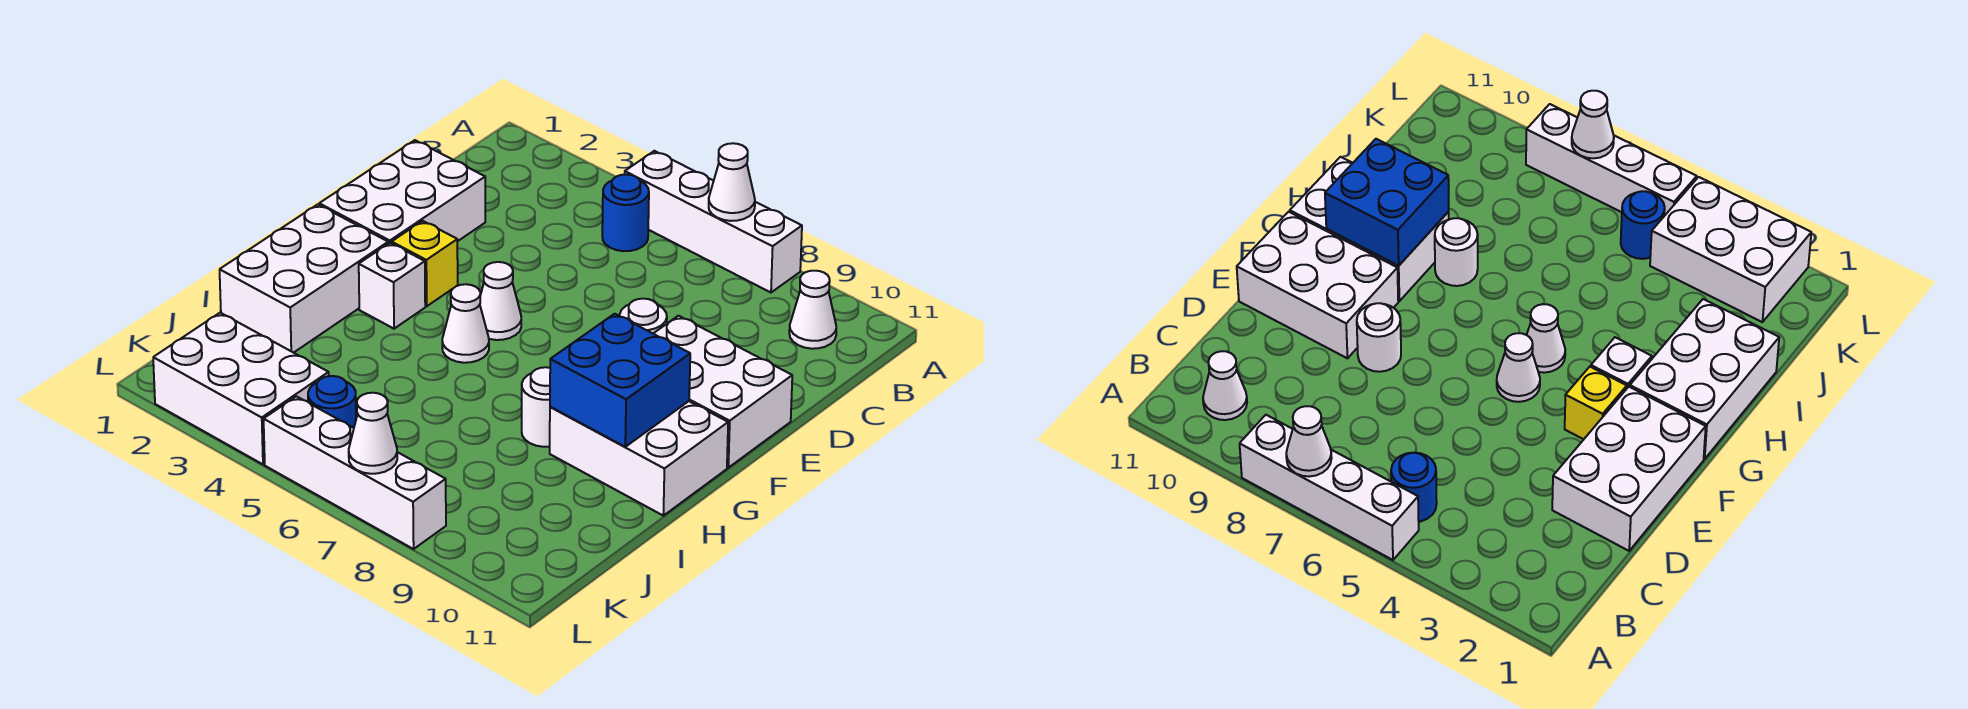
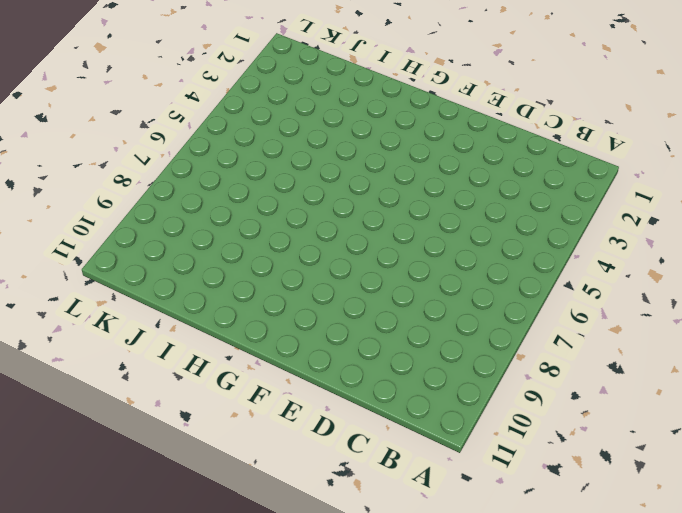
none -> white brick A5:A8 level 1
none -> blue round brick B5 level 1
none -> white cone B10 level 1

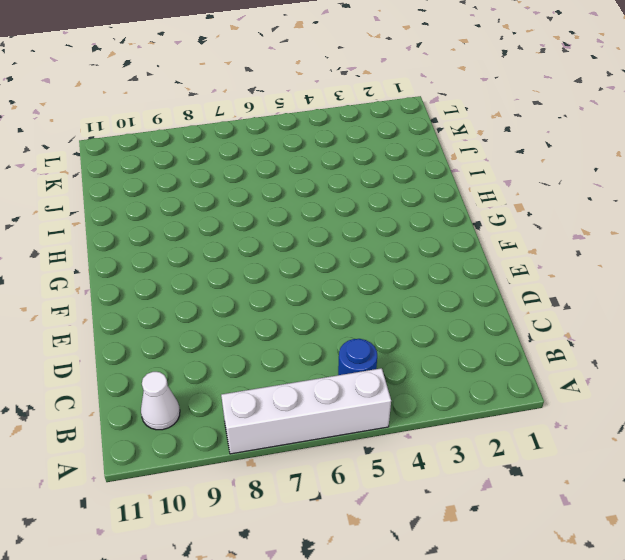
none -> white brick D1:F2 level 1
none -> white round brick E8 level 1
none -> white brick E9:F11 level 1

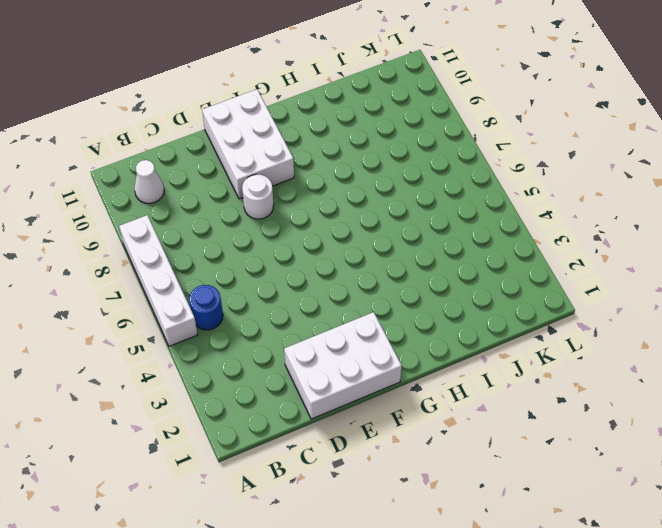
none -> yellow brick F3 level 1
none -> white cone F5 level 1
none -> white brick G1:I2 level 1

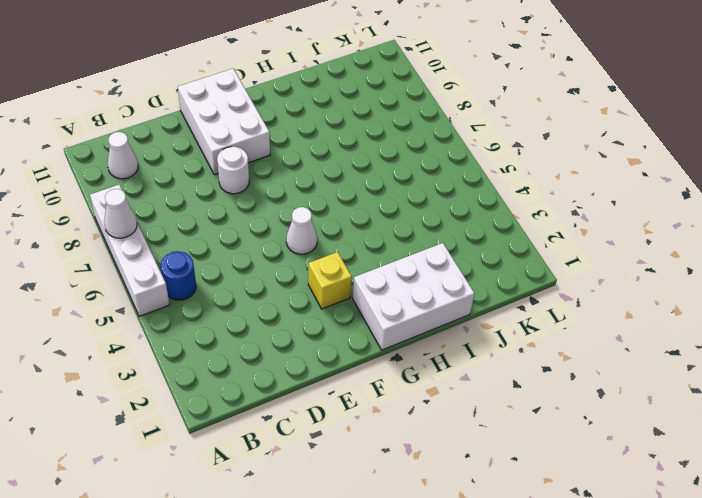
none -> white brick D1:F2 level 1
none -> white brick G3 level 1
none -> white cone G5 level 1

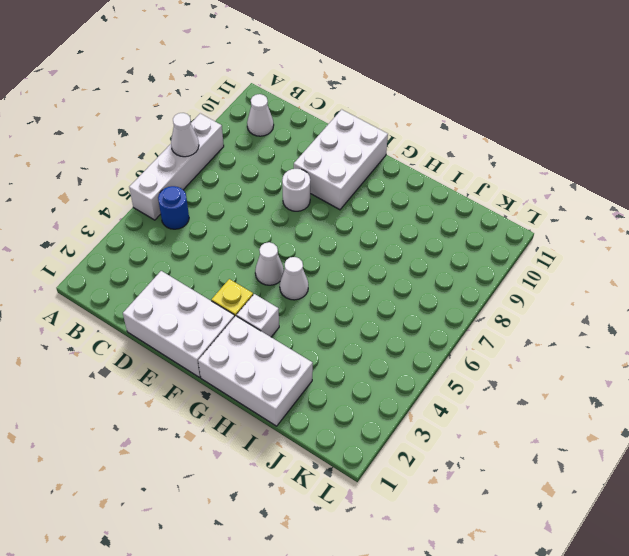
none -> white brick G9:H11 level 1
none -> white round brick H8 level 1
none -> white brick K2:L4 level 1

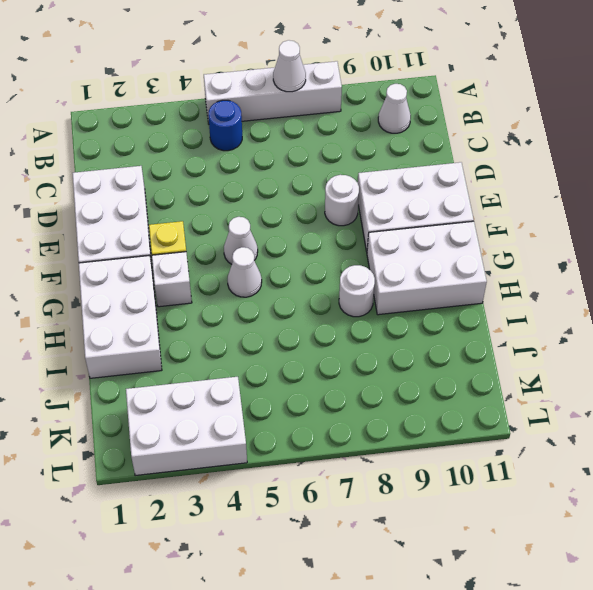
none -> blue round brick K5 level 1
none -> white brick L5:L8 level 1
none -> blue brick G9:H10 level 2

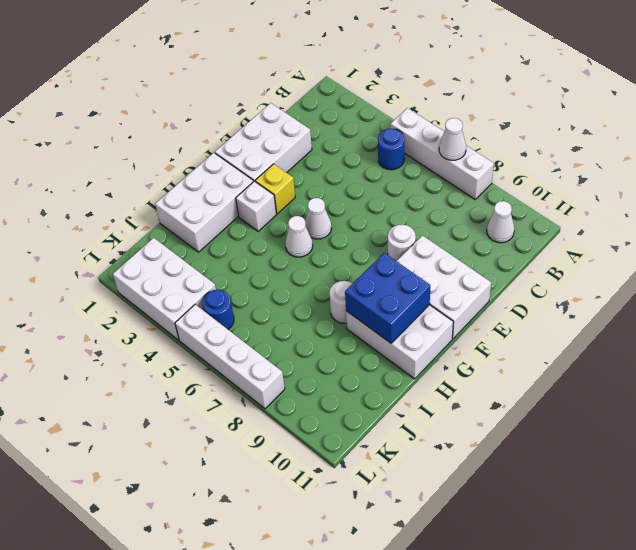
none -> white cone L7 level 2

